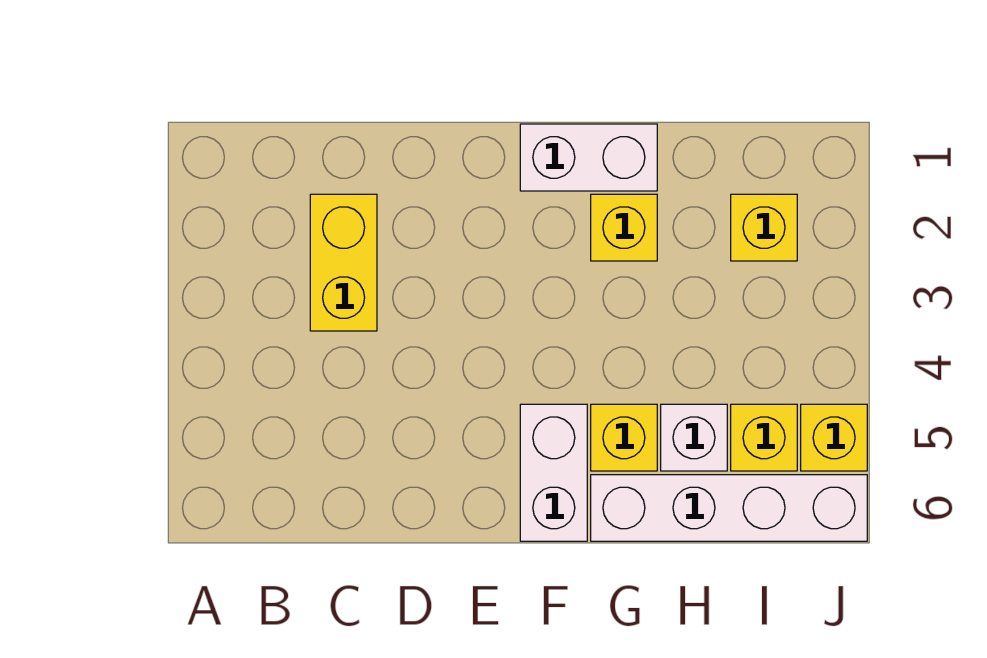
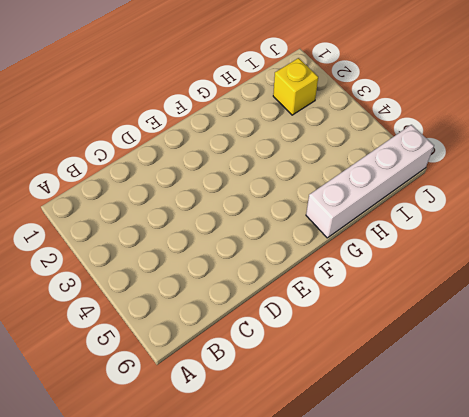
none -> yellow brick C2:C3 level 1
none -> white brick F1:G1 level 1

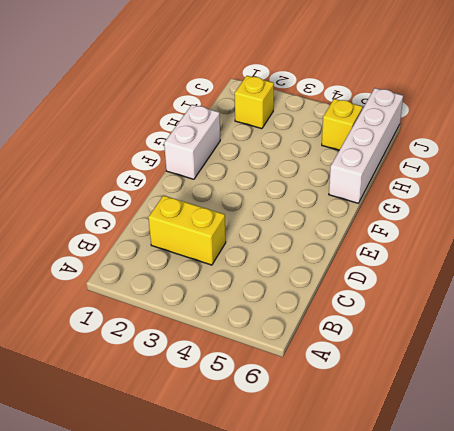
none -> white brick F5:F6 level 1
none -> yellow brick G2 level 1

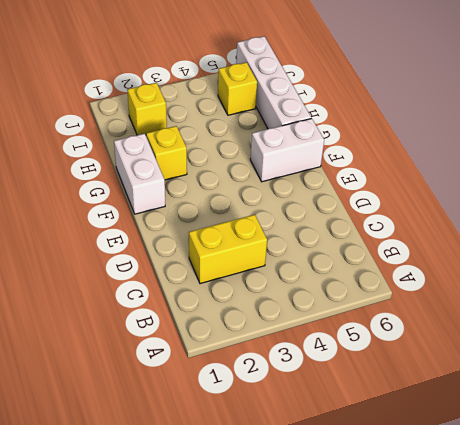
none -> yellow brick G5 level 1
none -> white brick H5 level 1

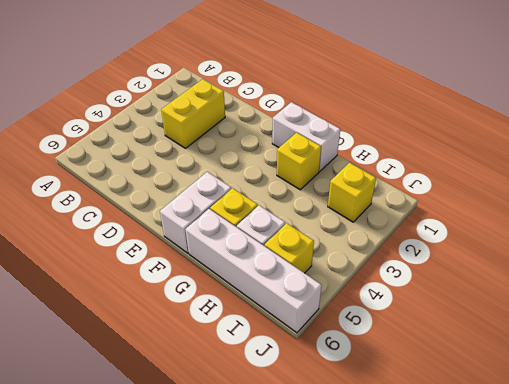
none -> yellow brick J5 level 1

